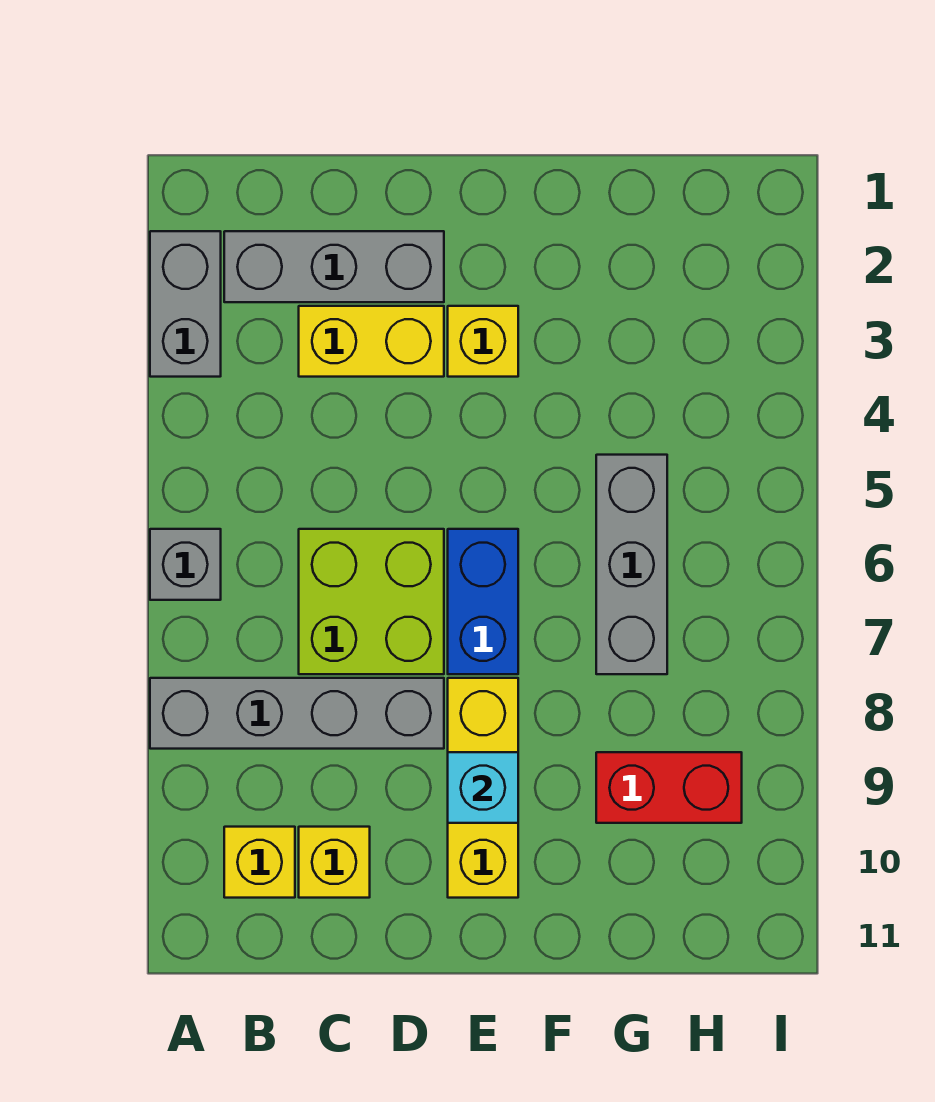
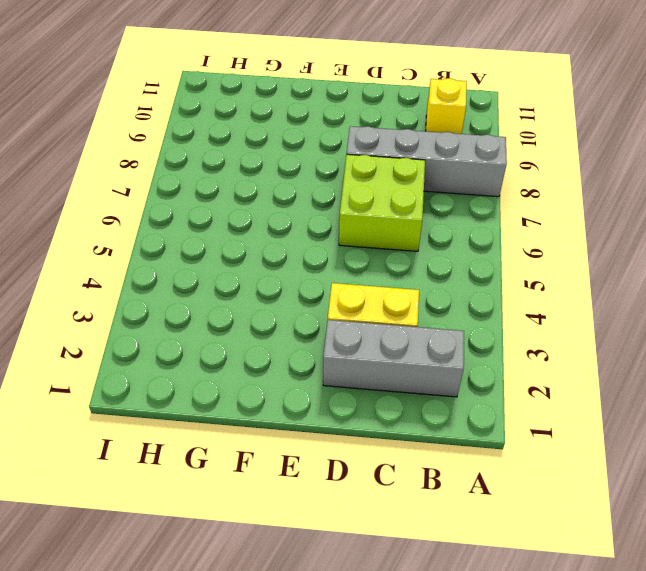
none -> grey brick A2:A3 level 1
none -> grey brick A6 level 1
none -> yellow brick C10 level 1

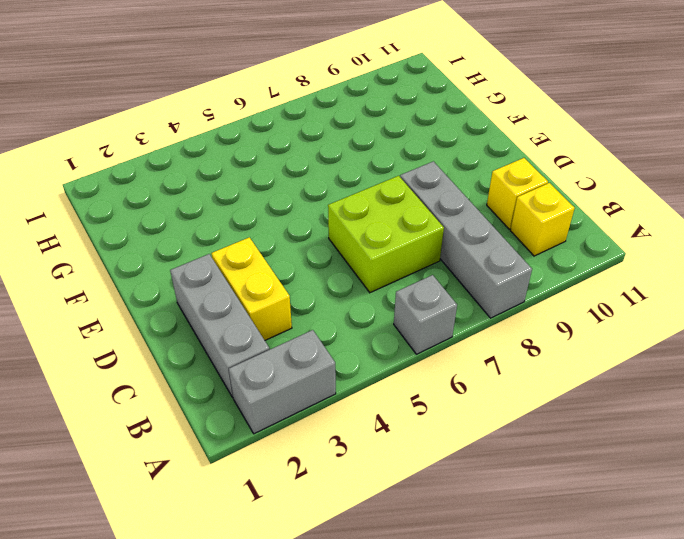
none -> yellow brick E3 level 1
none -> blue brick E6:E7 level 1
none -> yellow brick E8:E10 level 1

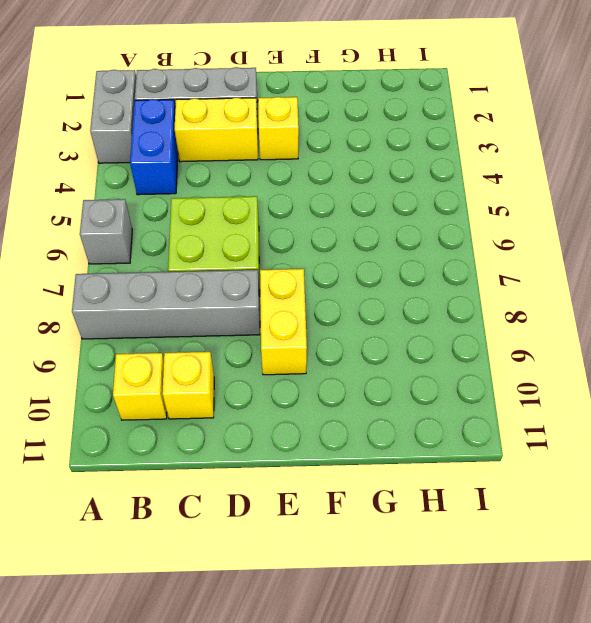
blue brick B3:B4 level 1 -> blue brick E6:E7 level 1
yellow brick E8:E9 level 1 -> yellow brick E8:E10 level 1
none -> grey brick G5:G7 level 1
none -> red brick G9:H9 level 1
none -> cyan brick E9 level 2

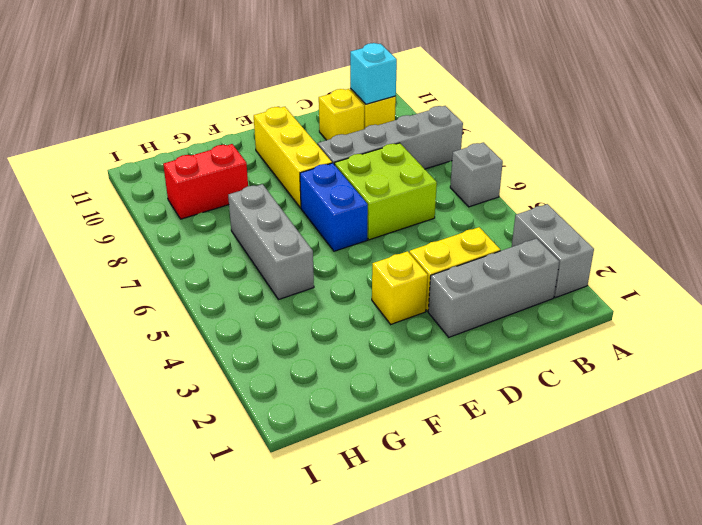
cyan brick B10 level 2 -> cyan brick E9 level 2

